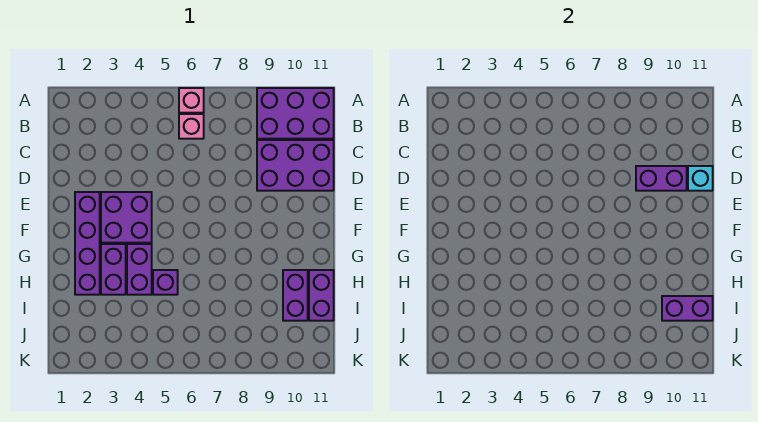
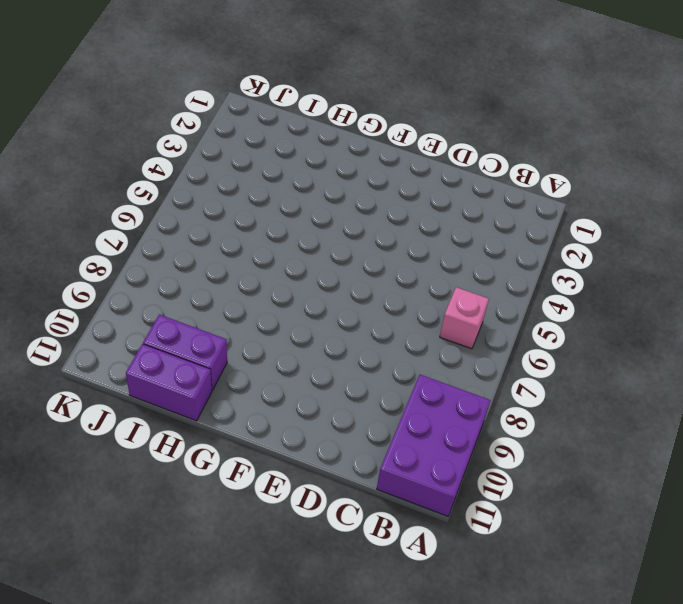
none -> pink brick A6 level 1
none -> purple brick C9:D11 level 1
none -> purple brick E2:H2 level 1

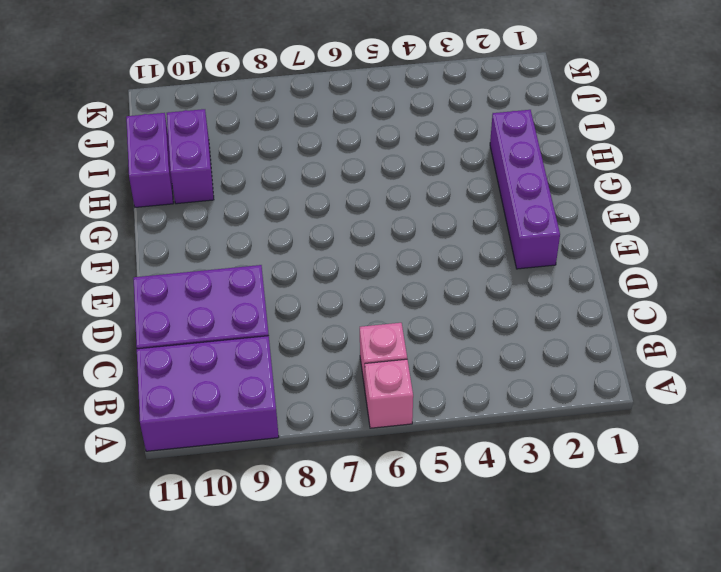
none -> purple brick E3:F4 level 1
none -> purple brick G3:H3 level 1
none -> purple brick G4:H4 level 1

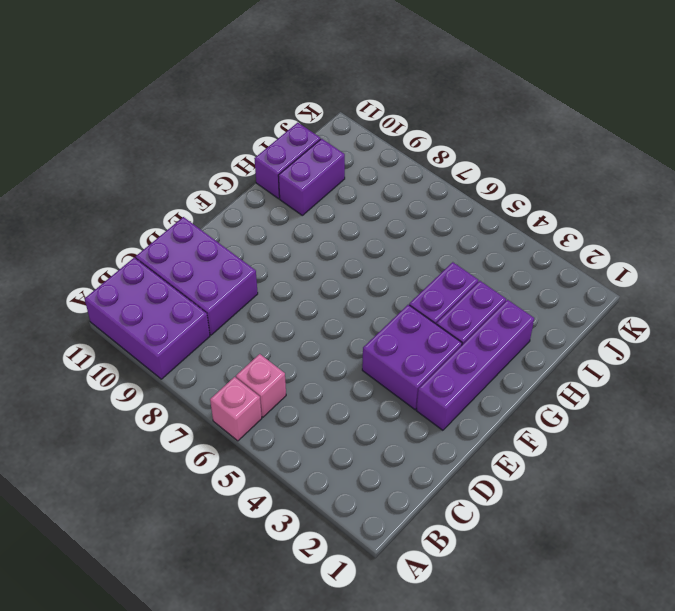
none -> purple brick H5 level 1
none -> purple brick D9:D10 level 2
none -> cyan brick D11 level 2

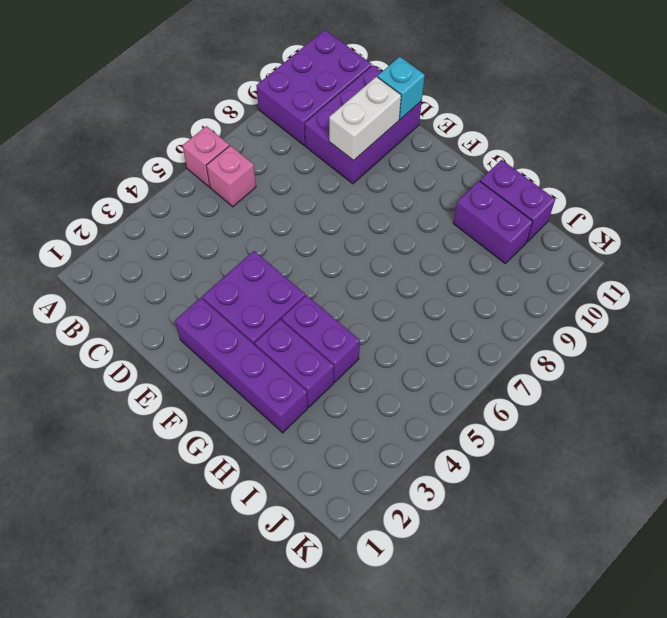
white brick D9:D10 level 2 -> purple brick D9:D10 level 2
none -> purple brick H5 level 1
none -> purple brick I10:I11 level 2

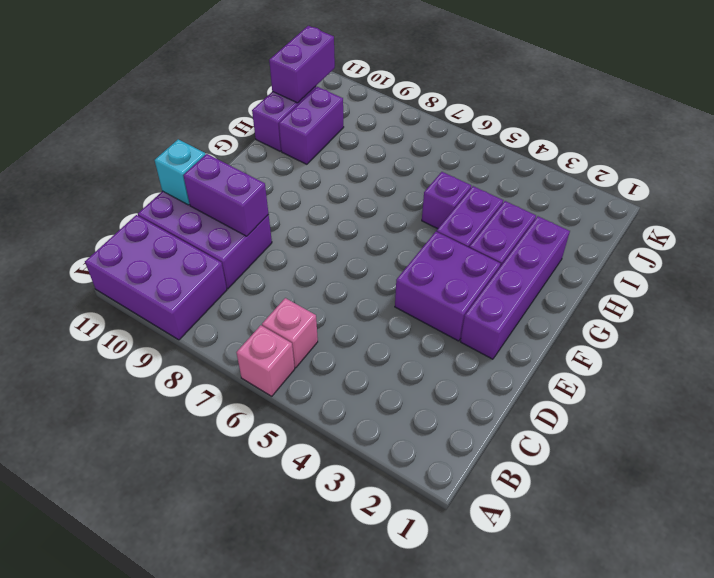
purple brick I11:J11 level 2 -> purple brick I10:I11 level 2

